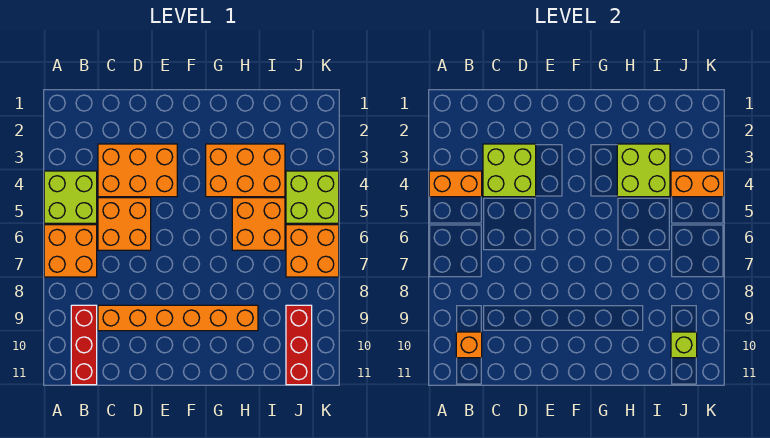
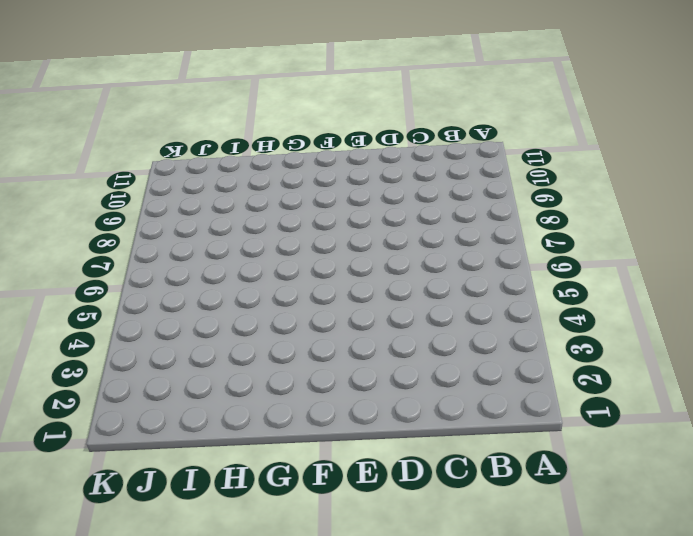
none -> lime brick A4:B5 level 1
none -> orange brick A6:B7 level 1
none -> red brick B9:B11 level 1

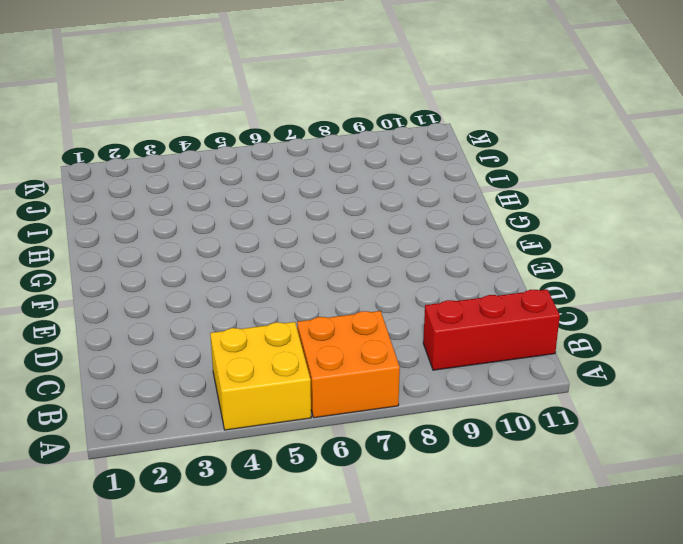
yellow brick A4:B5 level 1 -> lime brick A4:B5 level 1
none -> orange brick C3:E4 level 1
none -> orange brick C5:D6 level 1
none -> orange brick C9:H9 level 1

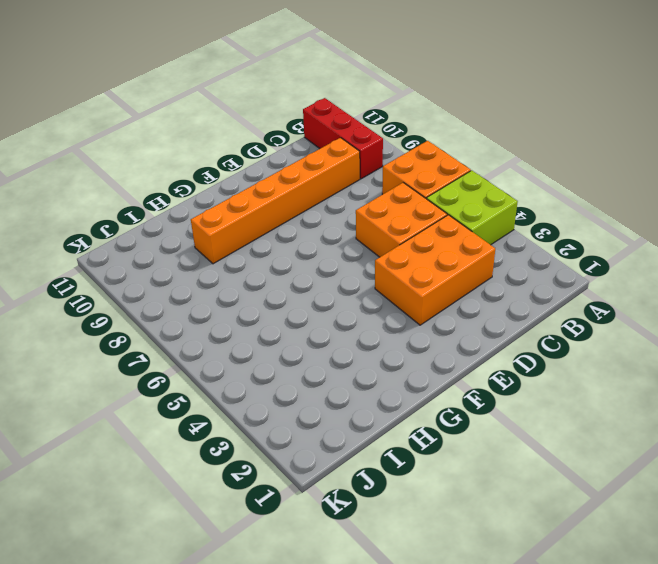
none -> orange brick G3:I4 level 1
none -> orange brick H5:I6 level 1
none -> lime brick J4:K5 level 1

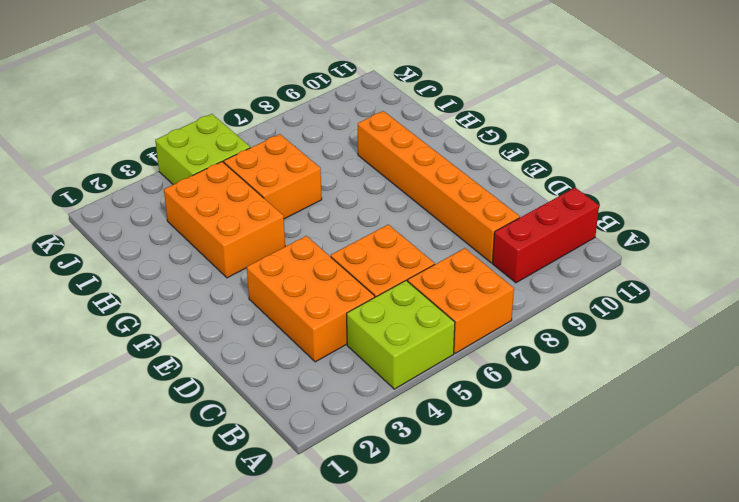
none -> orange brick J6:K7 level 1
none -> red brick J9:J11 level 1
none -> orange brick A4:B4 level 2

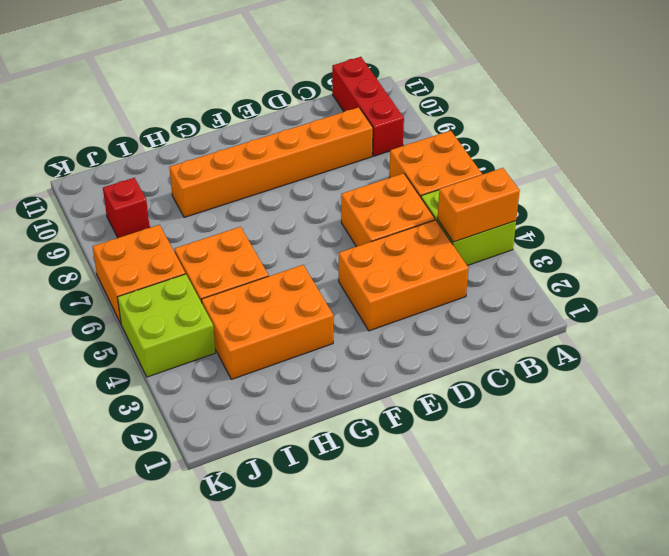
red brick J9 level 1 -> red brick J9:J11 level 1
none -> orange brick B10 level 2
none -> lime brick C3:D4 level 2
none -> lime brick H3:I4 level 2

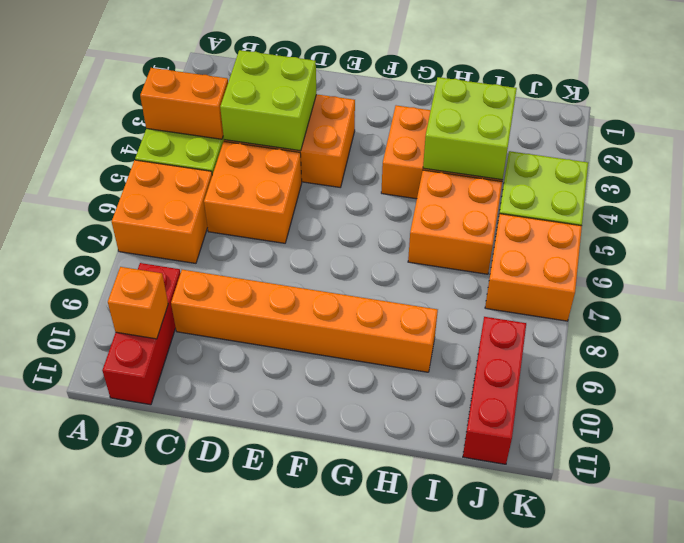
none -> orange brick J4:K4 level 2
none -> lime brick J10 level 2

